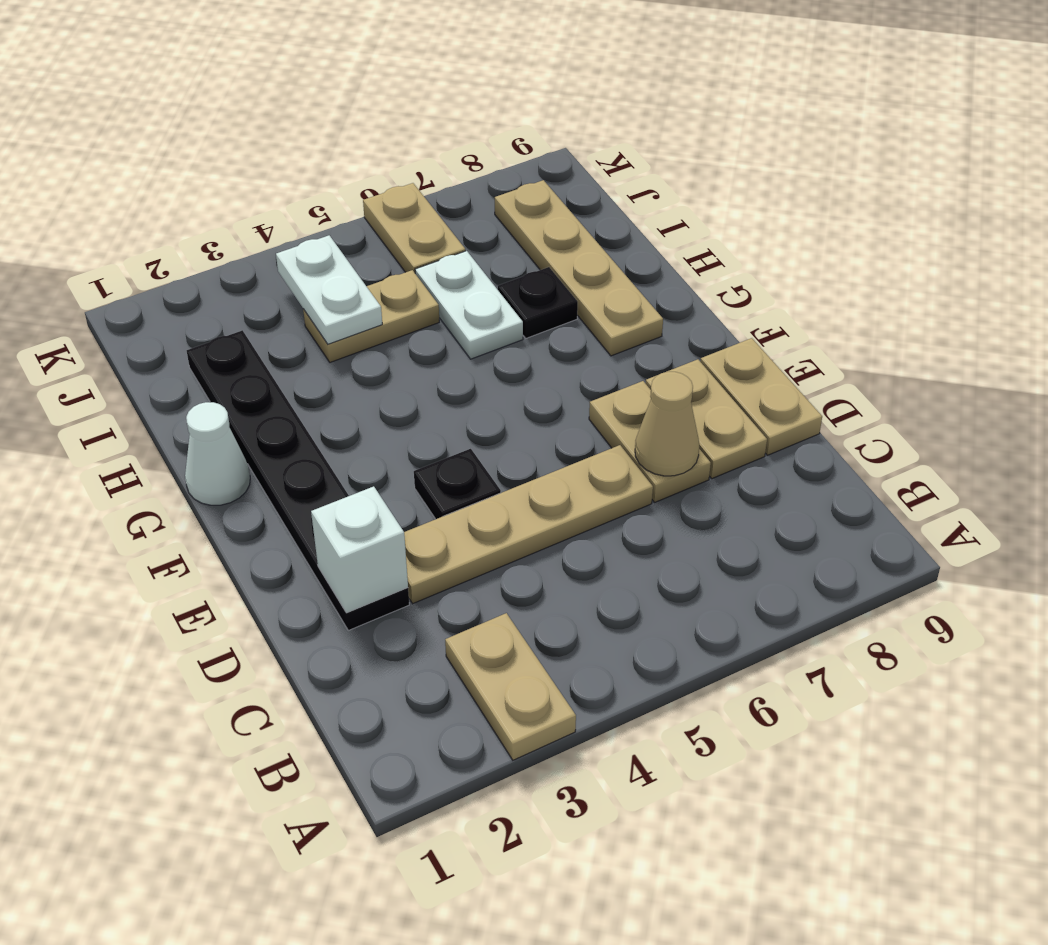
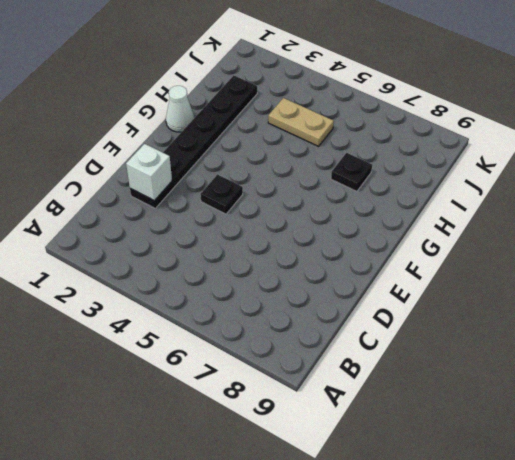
none -> tan plate A3:B3 level 1
none -> tan plate D3:D6 level 1
none -> tan plate D7:E7 level 1

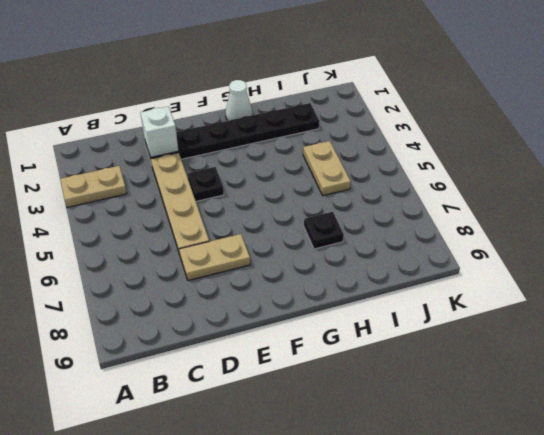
none -> tan plate D8:E8 level 1
none -> tan plate D9:E9 level 1
none -> tan plate G8:J8 level 1

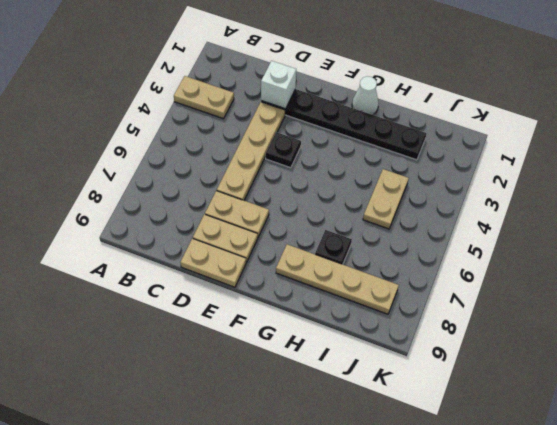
none -> white plate H6:I6 level 1
none -> tan plate J6:K6 level 1
none -> tan cone D7 level 2

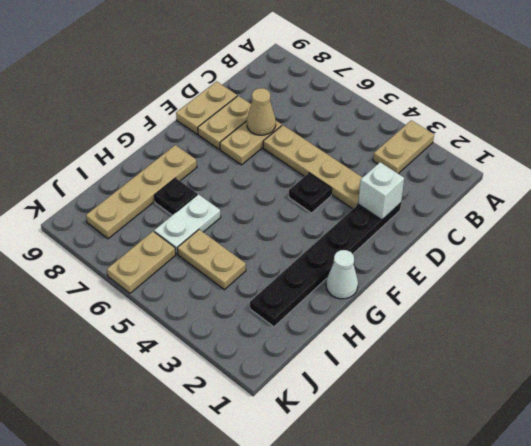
none -> white plate I4:J4 level 2

